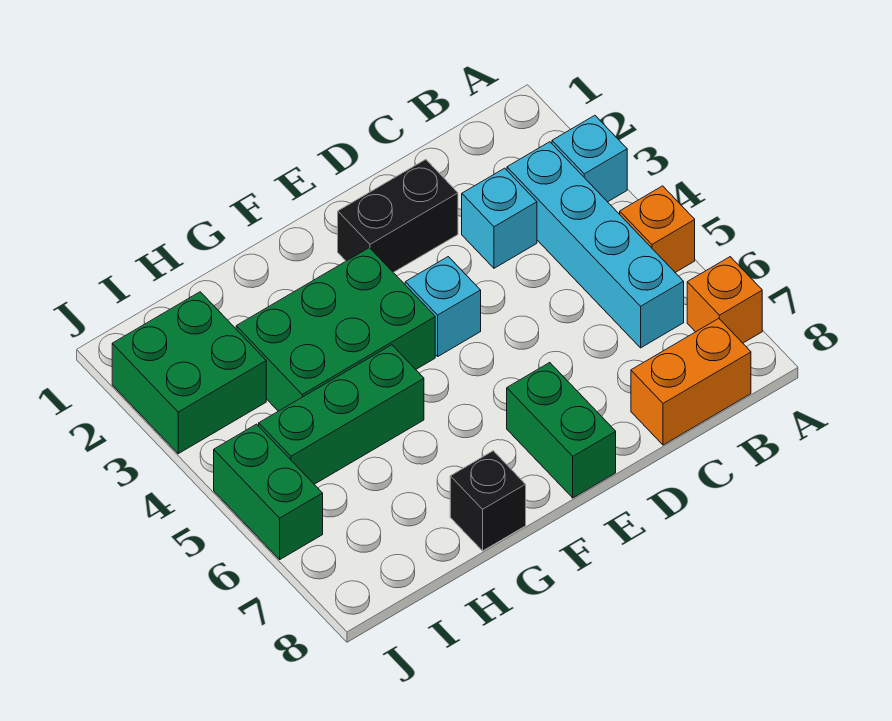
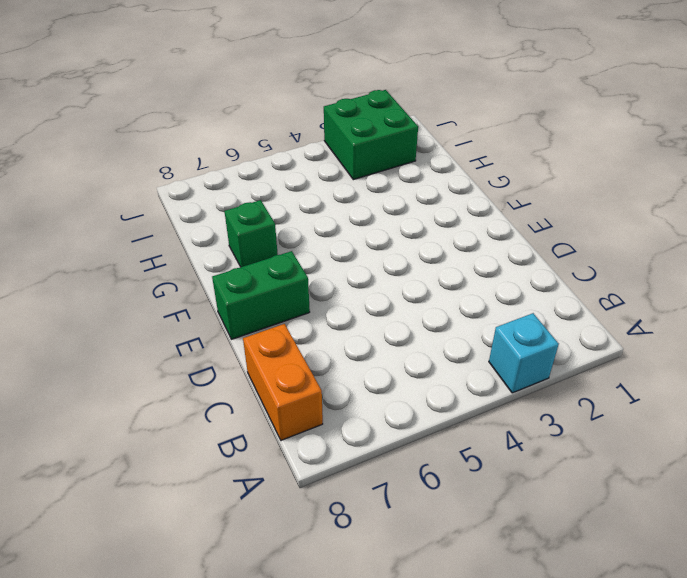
green brick G7 level 1 -> none
none -> orange brick A5 level 1
none -> orange brick A7 level 1
none -> cyan brick B3:B6 level 1

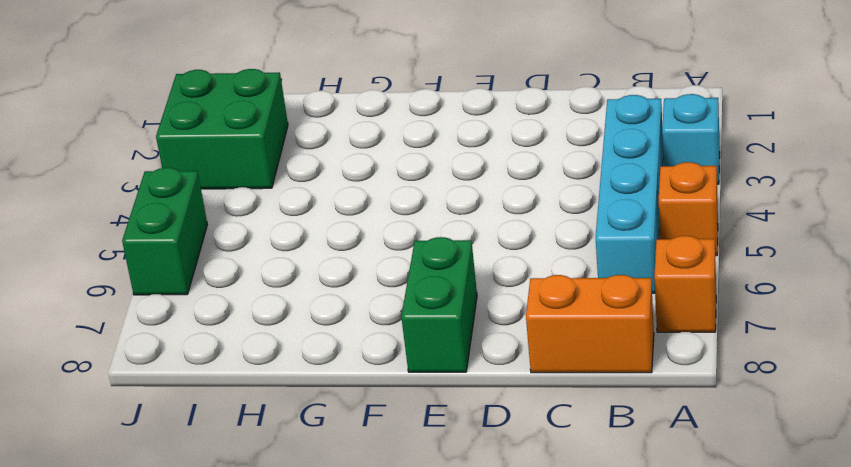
none -> cyan brick C3 level 1
none -> black brick D2:E2 level 1
none -> cyan brick E4 level 1

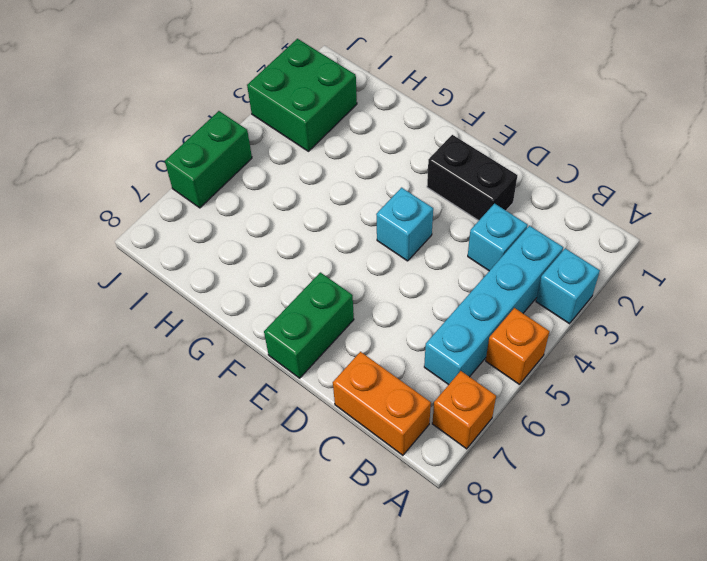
none -> green brick F3:H4 level 1
none -> green brick G5:I5 level 1
none -> black brick G8 level 1

